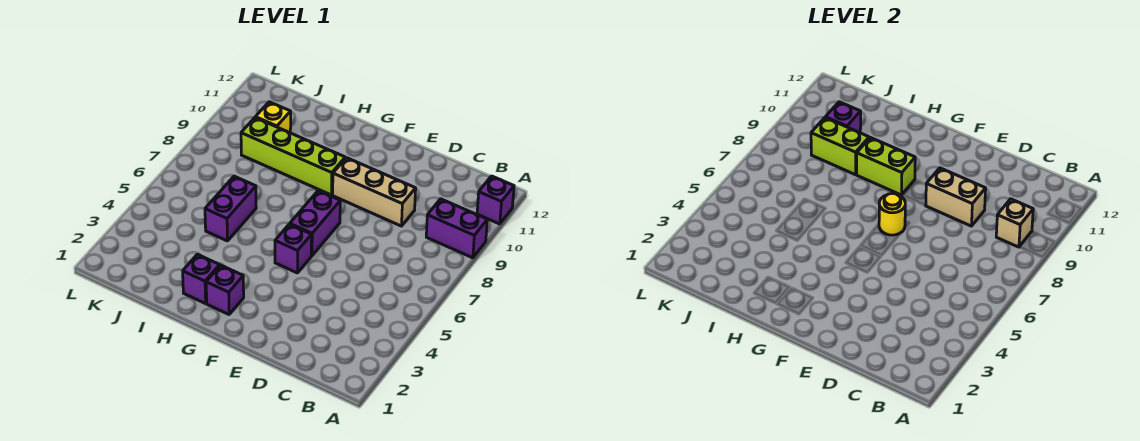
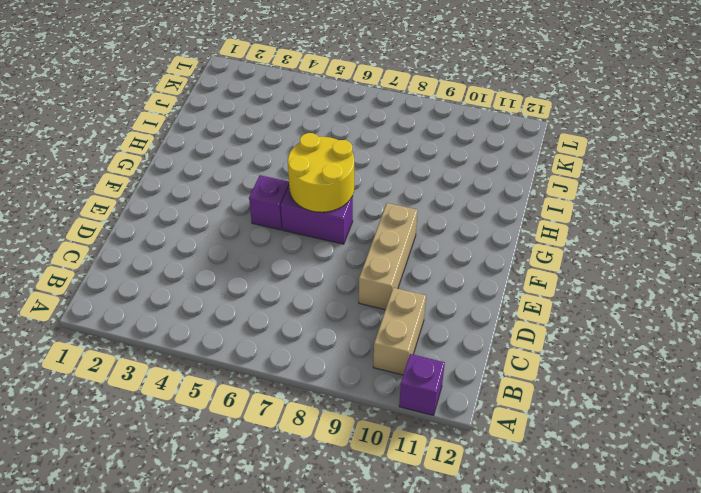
tan brick B10:C10 level 1 -> tan brick D9:E9 level 2
yellow round brick F6:G7 level 2 -> yellow round brick F7 level 2
none -> purple brick A9:B9 level 1
none -> purple brick G2 level 1
none -> lime brick G9:J9 level 1

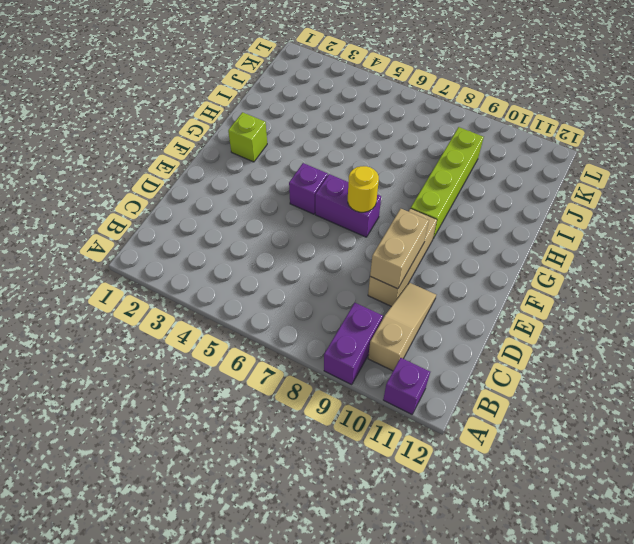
tan slope B10:D10 level 1 top B -> none
lime brick G2 level 1 -> purple brick G2 level 1
none -> purple brick H2 level 1
none -> purple brick I5:I6 level 1
none -> yellow brick J10 level 1

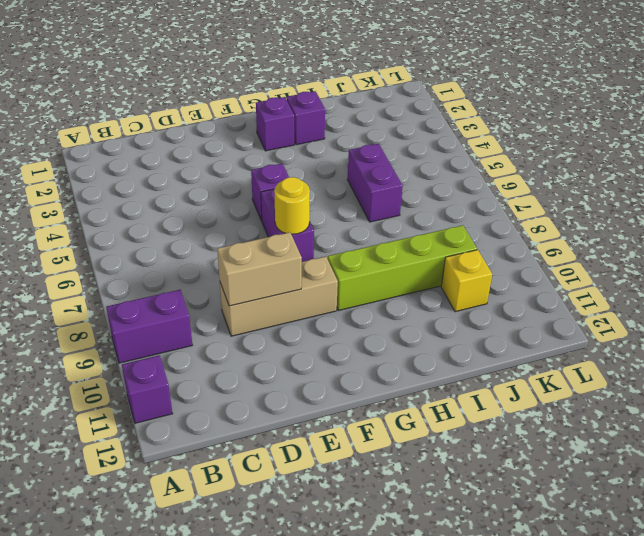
none -> tan brick B9 level 2
none -> lime brick G9:H9 level 2
none -> lime brick I9:J9 level 2

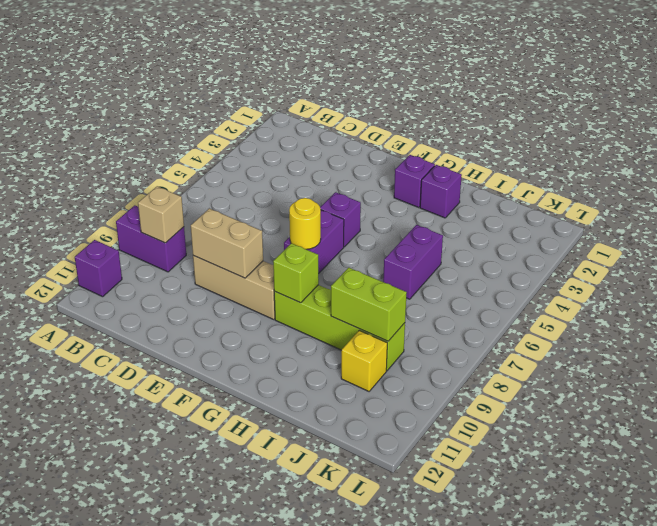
lime brick G9 level 2 -> lime brick G9:H9 level 2
none -> purple brick J10 level 2

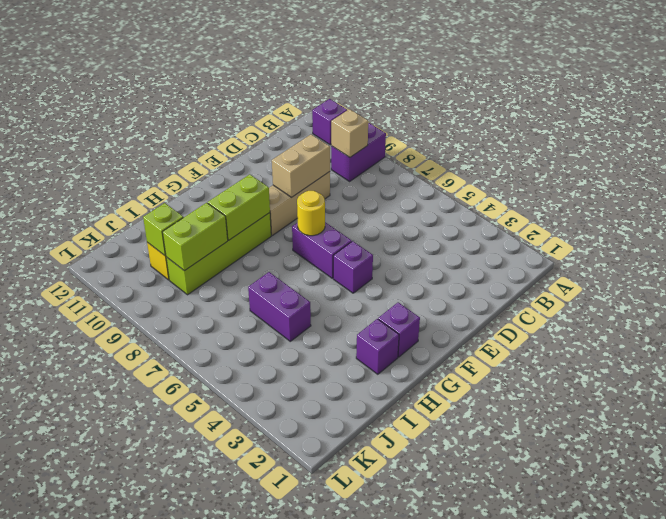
lime brick J10 level 2 -> purple brick J10 level 2

